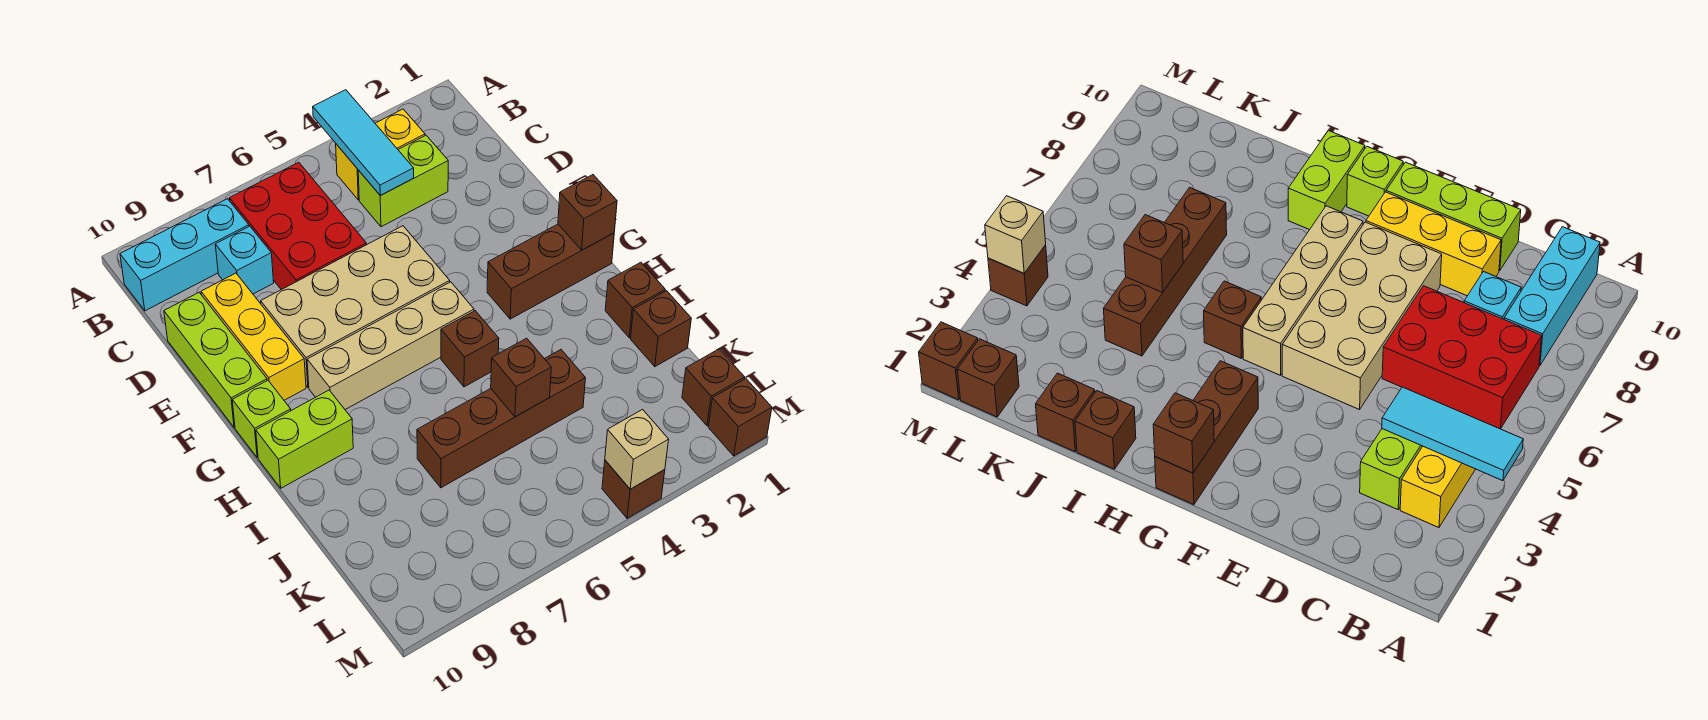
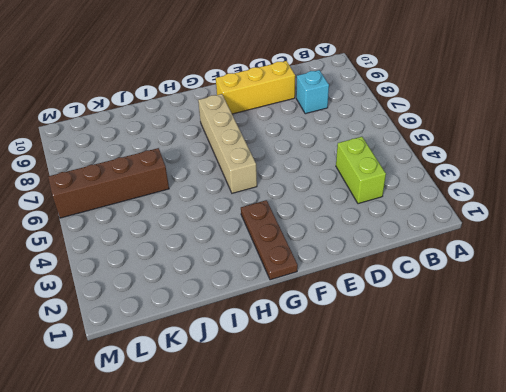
brown plate G1:G3 level 1 -> brown brick G1:G3 level 1
brown brick J6:M6 level 1 -> brown brick J4:J7 level 1
none -> yellow brick B3:B4 level 1
none -> red brick B6:D7 level 1
none -> cyan brick B8:B10 level 1

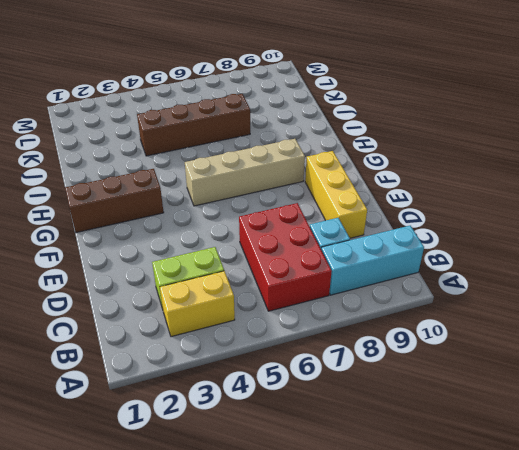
none -> lime brick D10:F10 level 1
none -> tan brick E5:F8 level 1
none -> lime brick G10 level 1

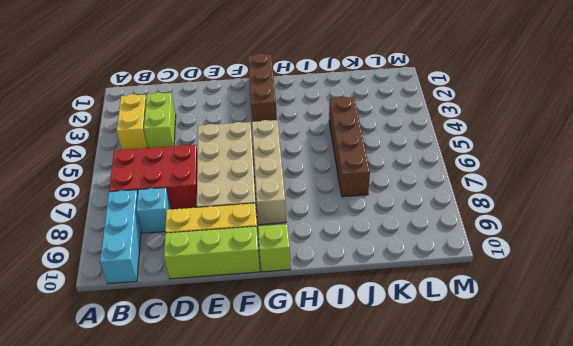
none -> brown brick H5 level 1
none -> lime brick H9:H10 level 1
none -> brown brick I1 level 1

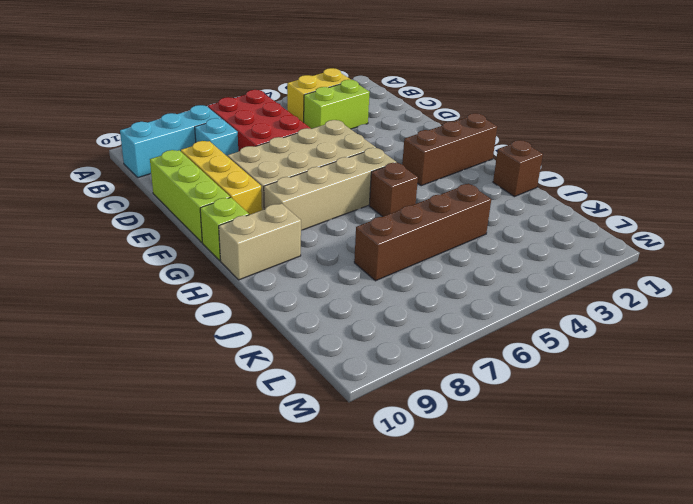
tan brick H9:H10 level 1 -> lime brick H9:H10 level 1
none -> brown brick J1 level 1
none -> brown brick L1 level 1
none -> brown brick M1 level 1

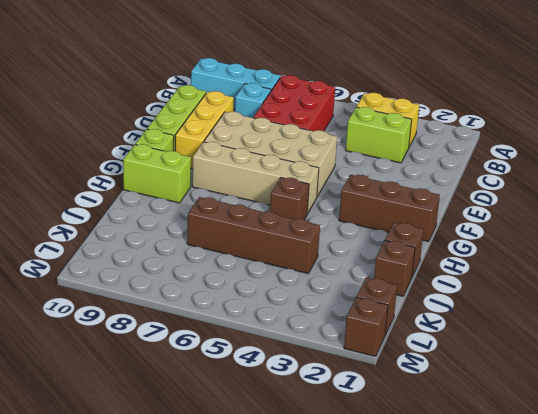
none -> brown brick M4 level 1
none -> cyan tile A4:C4 level 2
none -> brown brick G1 level 2

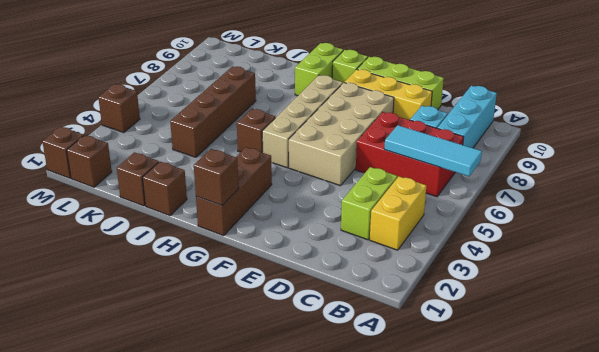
cyan tile A6:C6 level 2 -> cyan tile A4:C4 level 2
none -> brown brick J5 level 2
none -> tan brick M4 level 2

